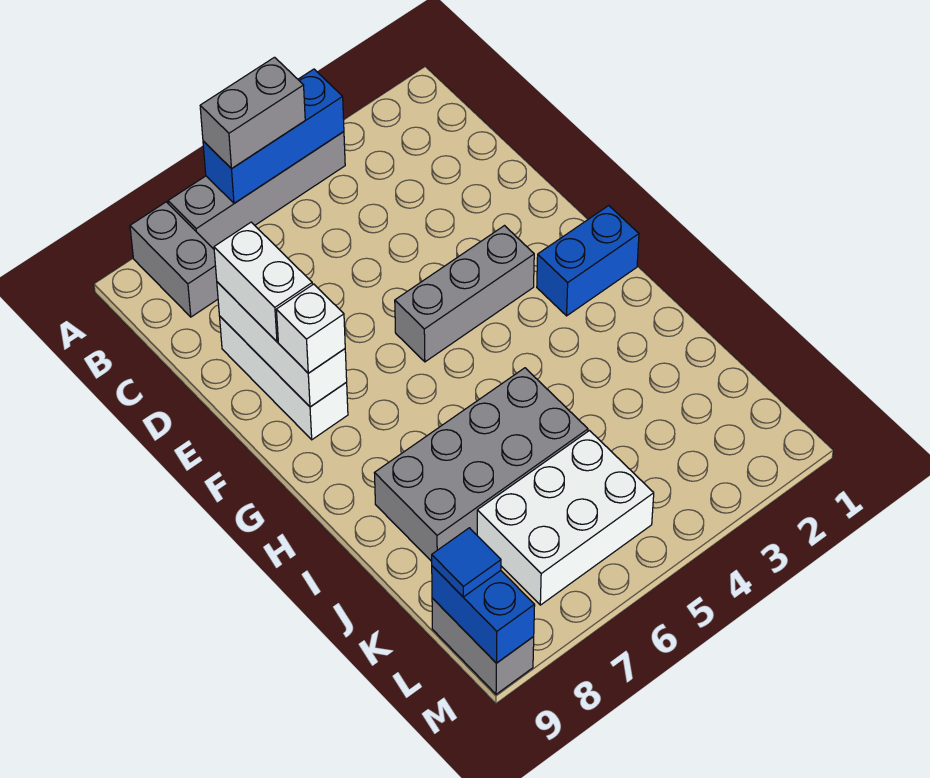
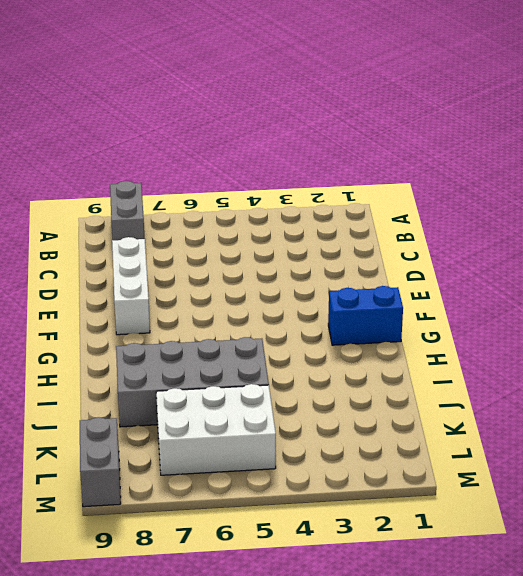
none -> grey brick A4:A7 level 1
none -> grey brick F3:F5 level 1
none -> blue brick A4:A6 level 2

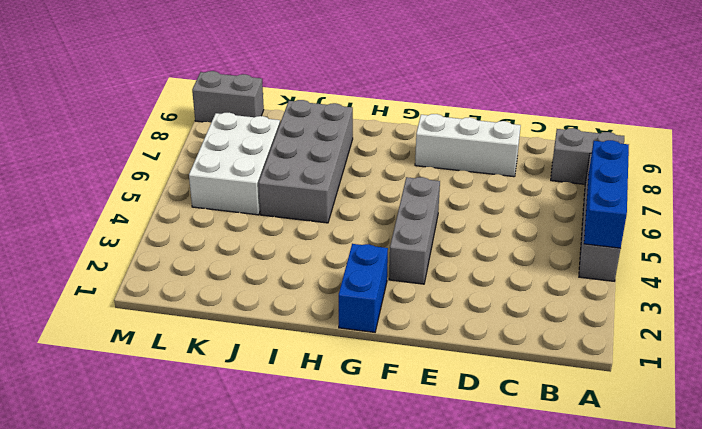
none -> white brick D8:F8 level 2
none -> blue brick L9:M9 level 2
none -> grey brick A5:A6 level 3

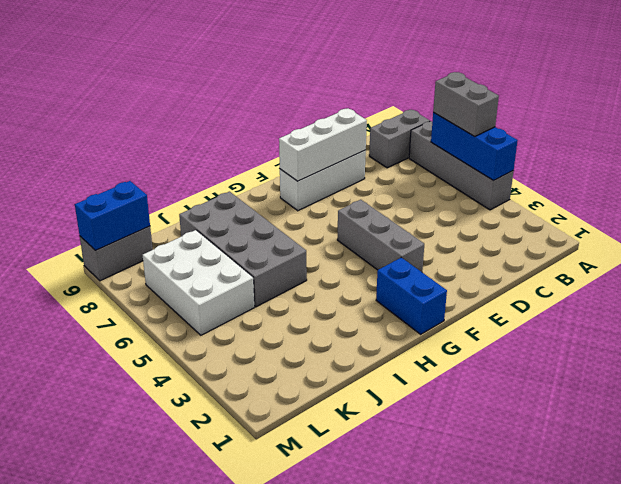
none -> white brick D8:E8 level 3
none -> white brick F8 level 3
none -> blue tile L9 level 3

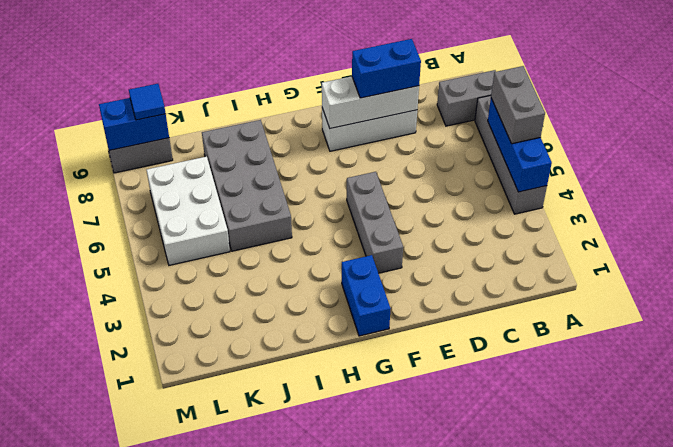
blue brick D8:E8 level 3 -> white brick D8:E8 level 3
none -> white brick F8 level 3

